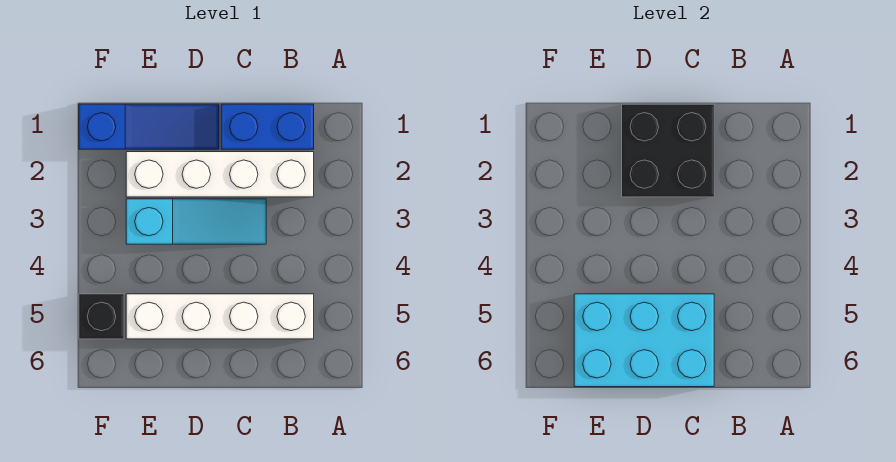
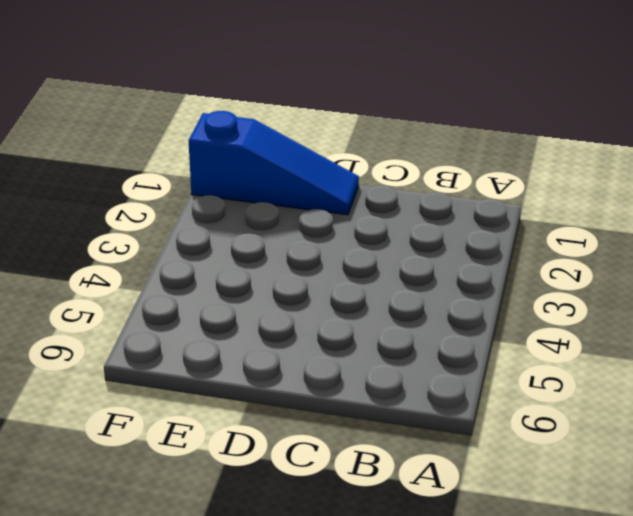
none -> blue brick B1:C1 level 1
none -> white brick B2:E2 level 1

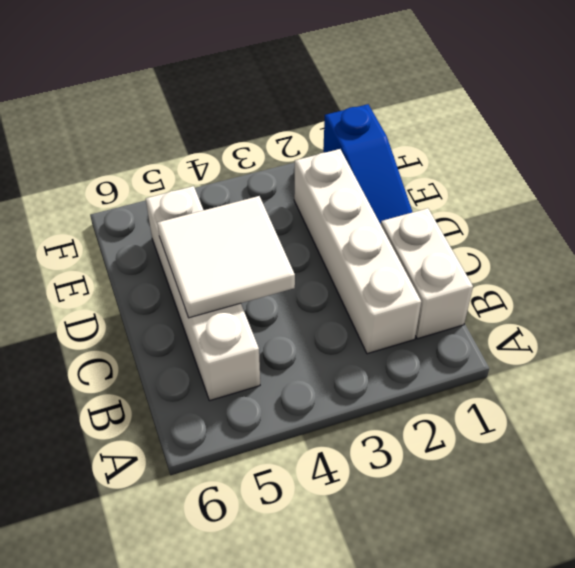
white brick B1:C1 level 1 -> blue brick B1:C1 level 1
white tile C4:D5 level 2 -> cyan brick C5:E6 level 2
none -> cyan slope C3:E3 level 1 top E
none -> black brick F5 level 1

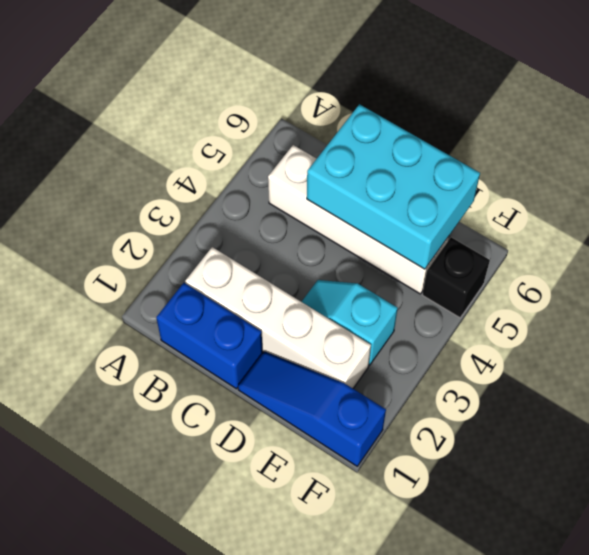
cyan slope D3:E3 level 1 top E -> cyan slope C3:E3 level 1 top E
none -> black brick C1:D2 level 2

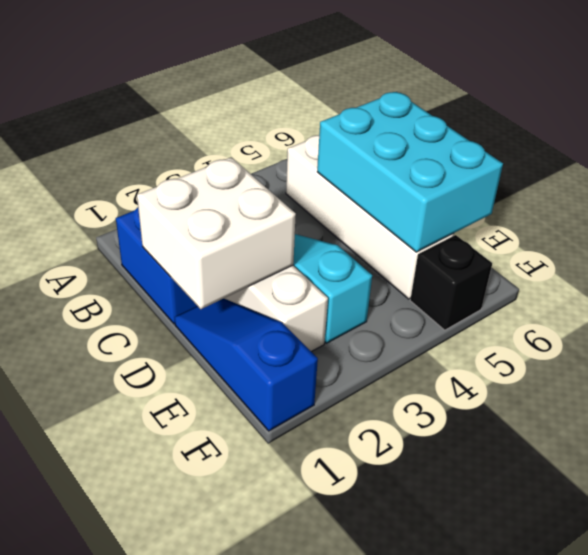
white brick C1:D2 level 2 -> black brick C1:D2 level 2

